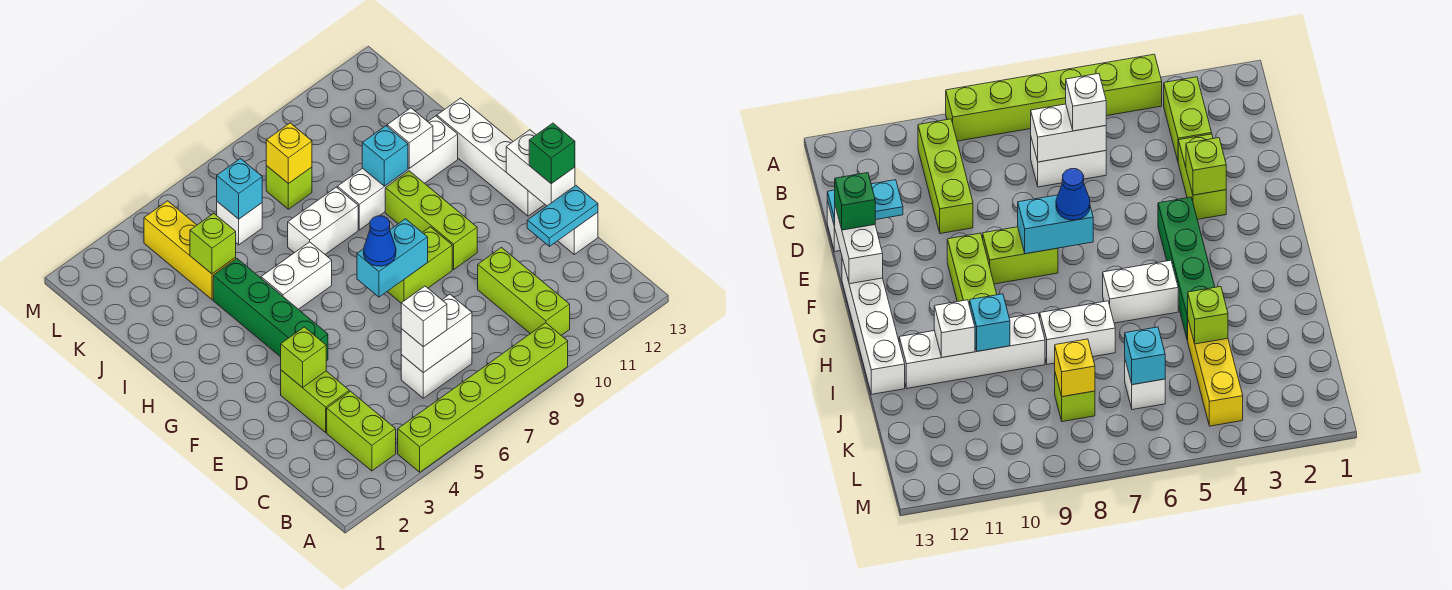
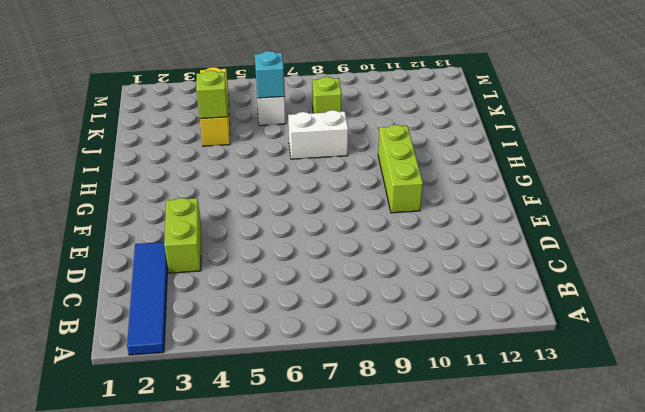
blue tile A2:D2 level 1 -> none
none -> lime brick A4:A9 level 1
none -> lime brick B3:C3 level 1
none -> lime brick B10:D10 level 1

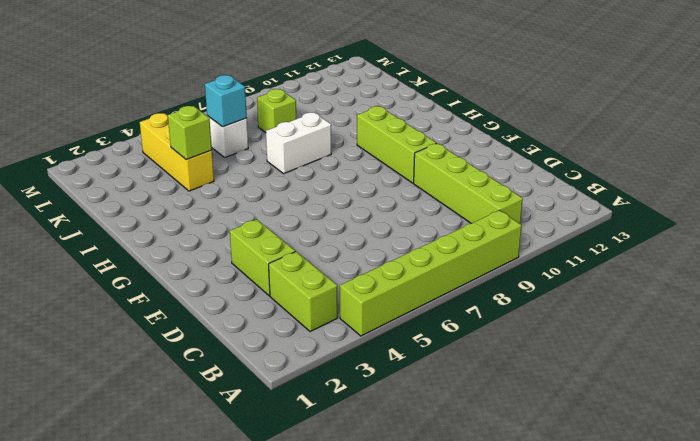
lime brick B10:E10 level 1 -> lime brick B10:D10 level 1
none -> white brick C6:C7 level 1
none -> white brick D13 level 1
none -> green brick F4:I4 level 1

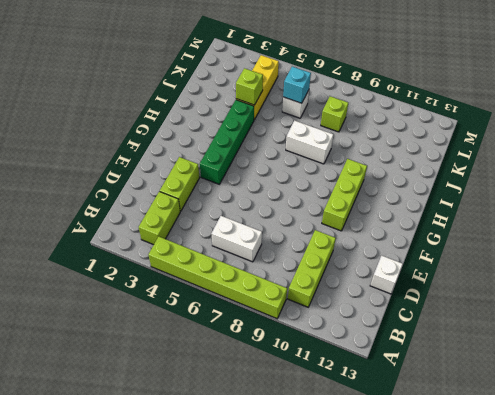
none -> lime brick F8:F9 level 1
none -> white brick F13:I13 level 1
none -> white brick H5:H6 level 1

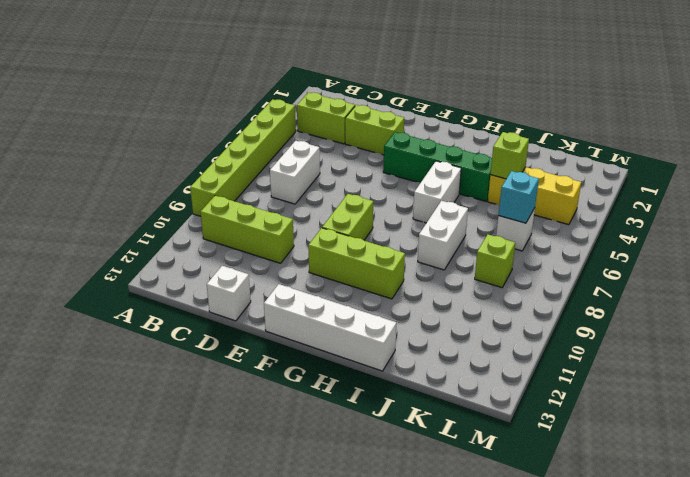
none -> white brick I9:I12 level 1
none -> white brick C6:C7 level 2
none -> cyan plate D12:D13 level 2

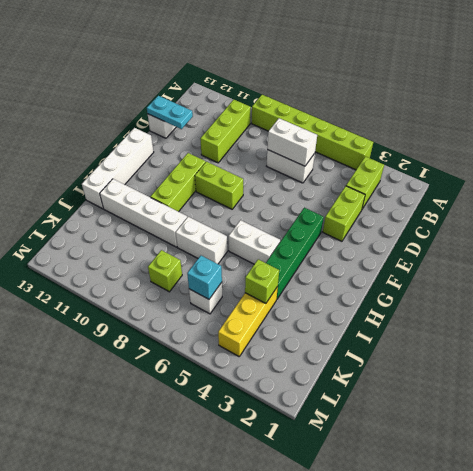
none -> lime brick E3 level 2
none -> white brick E13:F13 level 2
none -> cyan brick F7:F8 level 2

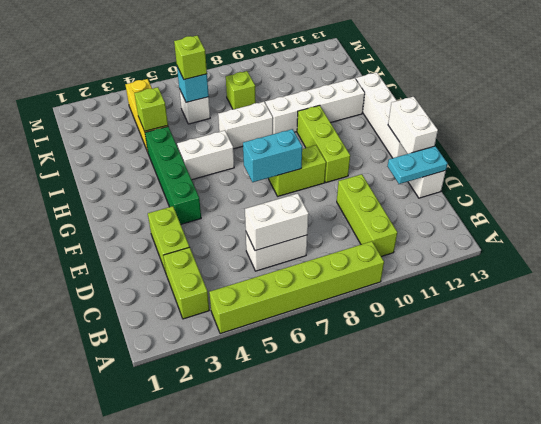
lime brick K6 level 3 -> lime brick E3 level 2
none -> cyan brick I10 level 2
none -> white brick I11 level 2
none -> yellow brick K8 level 2

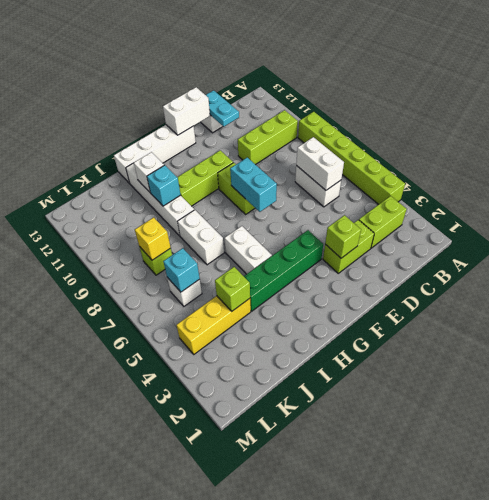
none -> white brick C6 level 3
none -> green brick E13 level 3
none -> blue cone F7 level 3

